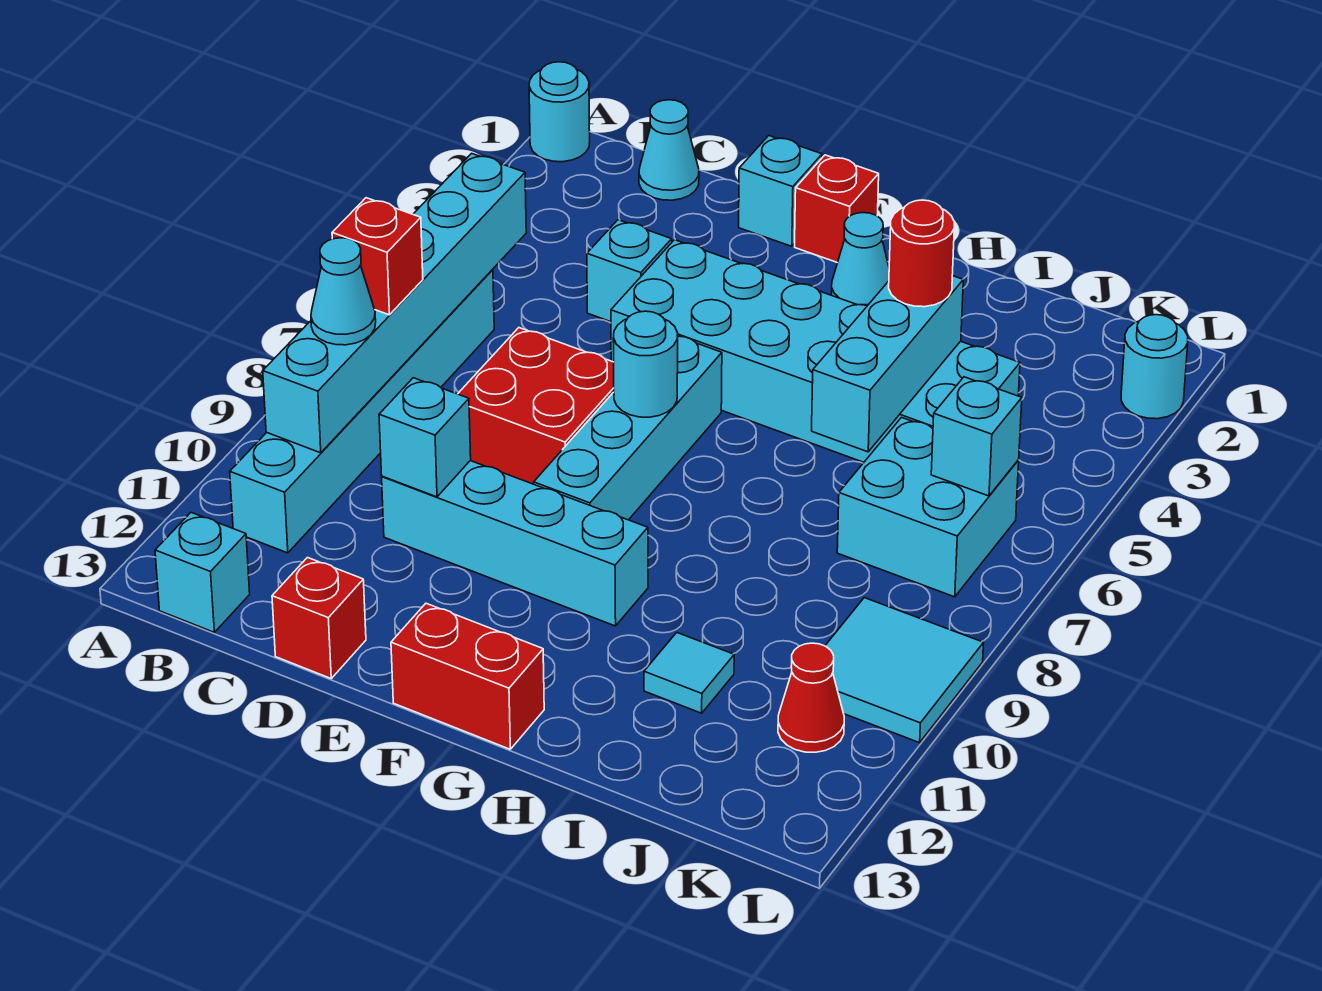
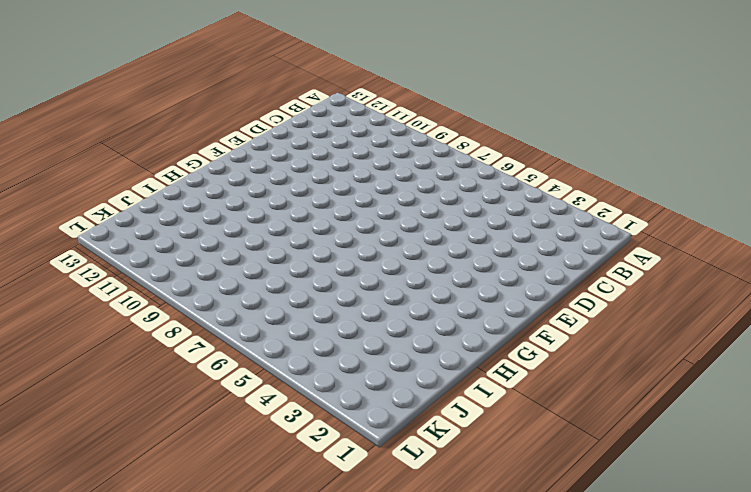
none -> cyan round brick A1 level 1
none -> cyan brick B6:B11 level 1
none -> cyan brick B13 level 1

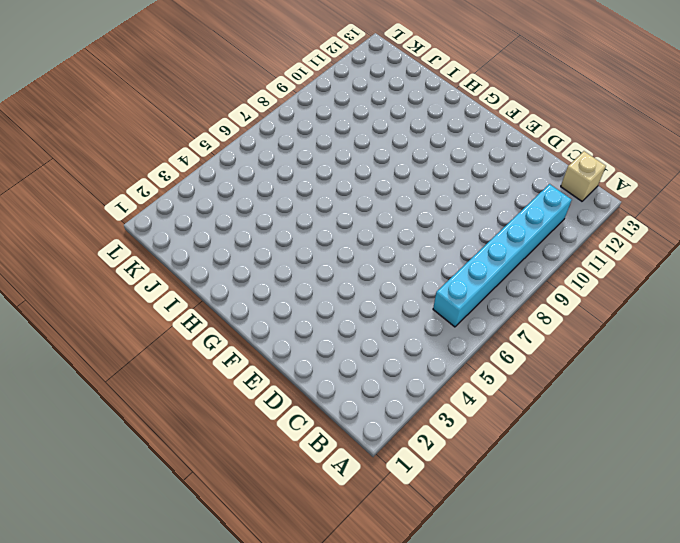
tan brick B13 level 1 -> cyan brick B13 level 1
none -> cyan round brick A1 level 1
none -> cyan cone C1 level 1
none -> cyan brick D4 level 1

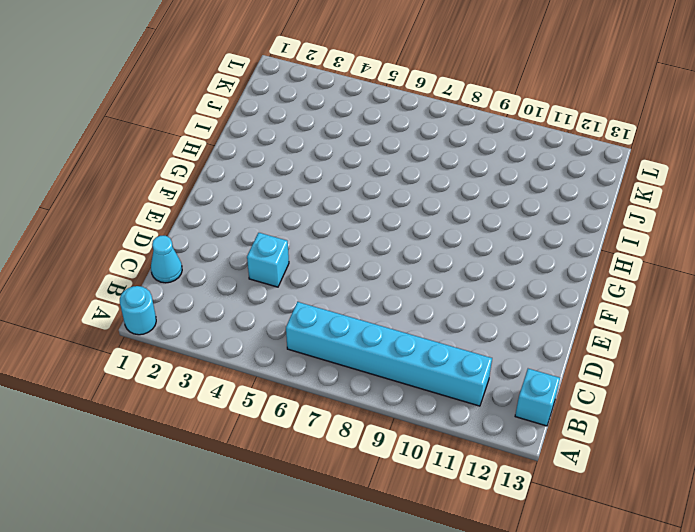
none -> red brick D7:E8 level 1
none -> cyan brick D10:G10 level 1
none -> red brick D13 level 1

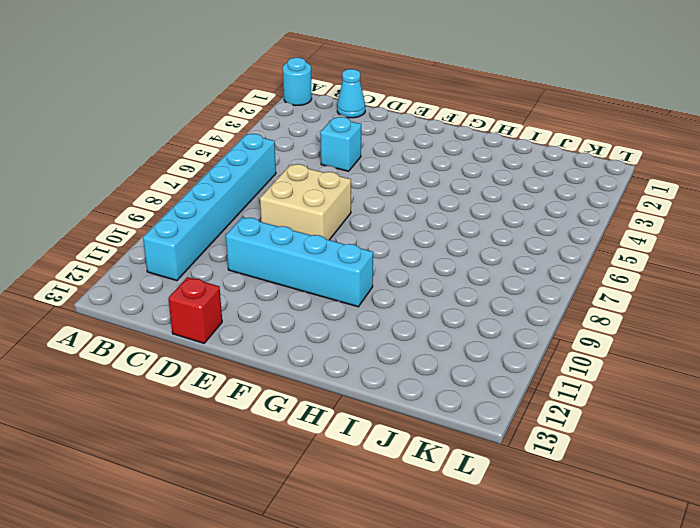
tan brick D7:E8 level 1 -> red brick D7:E8 level 1
none -> cyan brick B13 level 1
none -> cyan brick E1 level 1
none -> cyan brick E4:J5 level 1

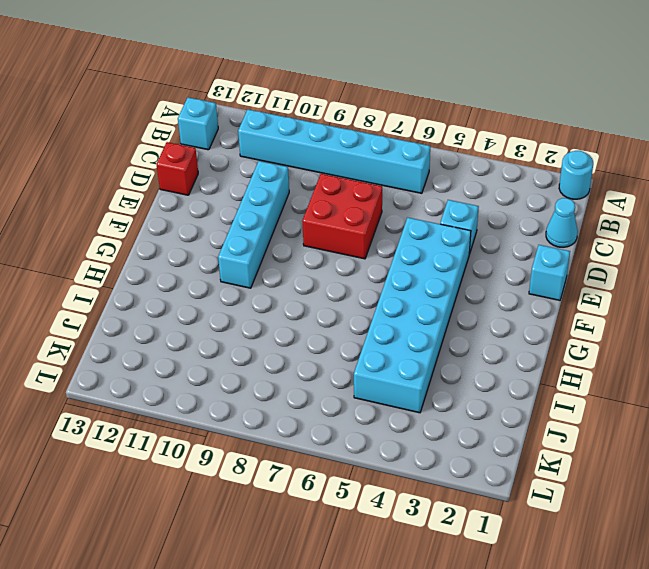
none -> red brick F1 level 1
none -> cyan brick F6:F9 level 1
none -> red brick F13:G13 level 1

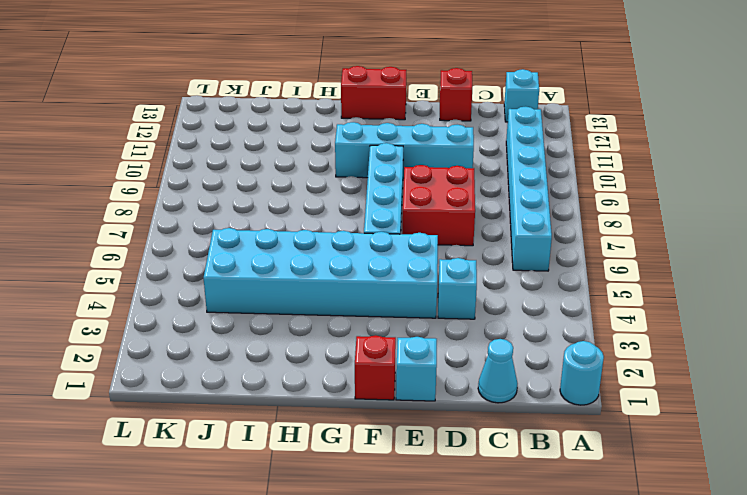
none -> cyan cone G2 level 1
none -> cyan tile I11 level 1
none -> cyan brick J6:K7 level 1

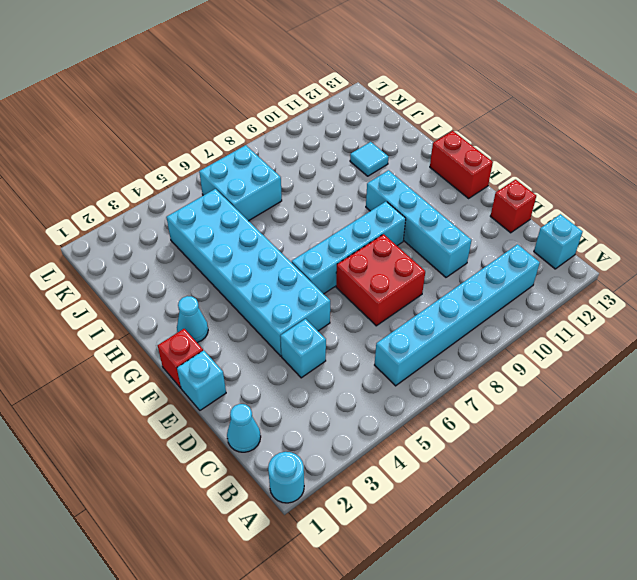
none -> cyan tile K9:L10 level 1
none -> red cone K11 level 1
none -> cyan round brick L2 level 1

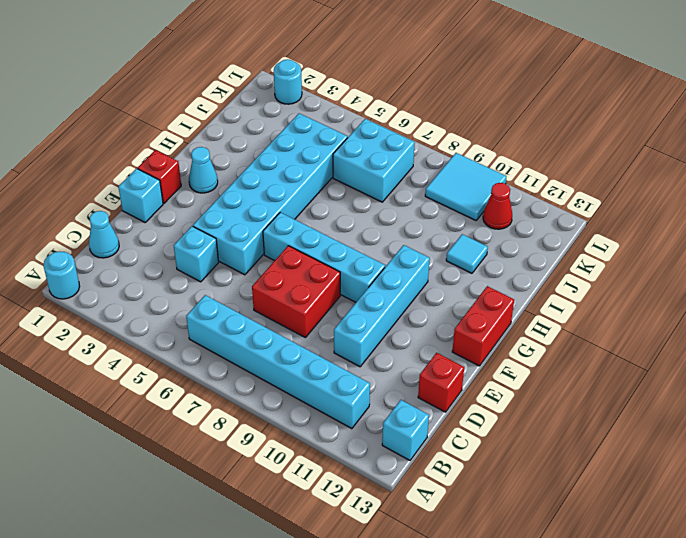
none -> cyan brick B5:B10 level 2
none -> cyan brick D10 level 2
none -> cyan round brick F7 level 2

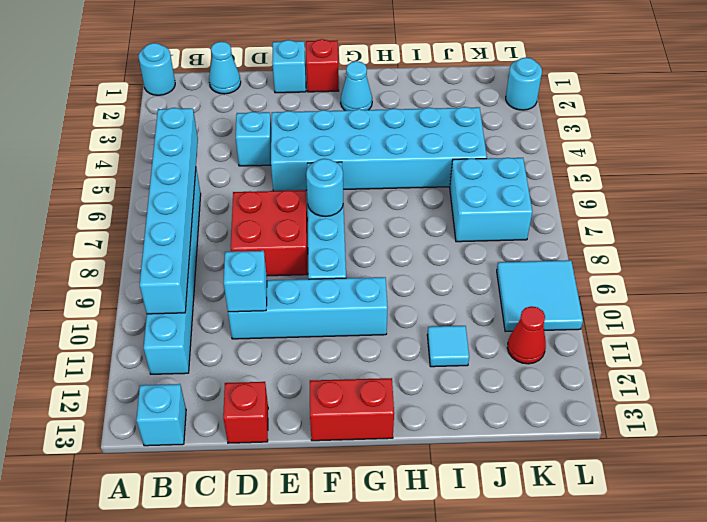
none -> cyan brick I4:I6 level 2
none -> cyan brick K6 level 2
none -> red brick B8 level 3

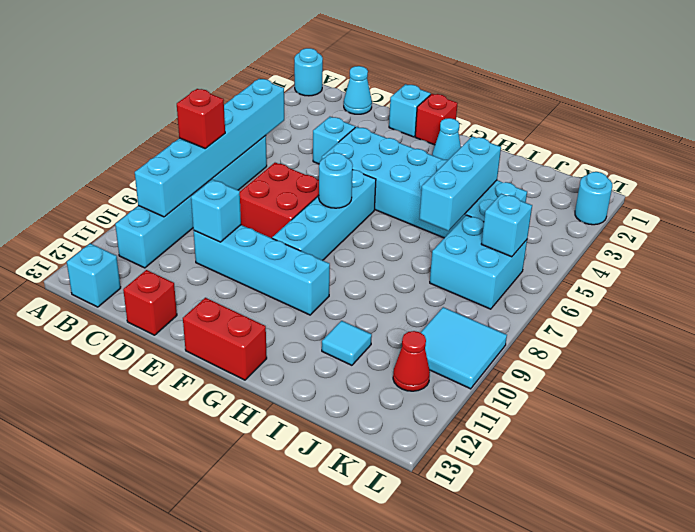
none -> cyan cone B9 level 3
none -> red round brick I4 level 3

